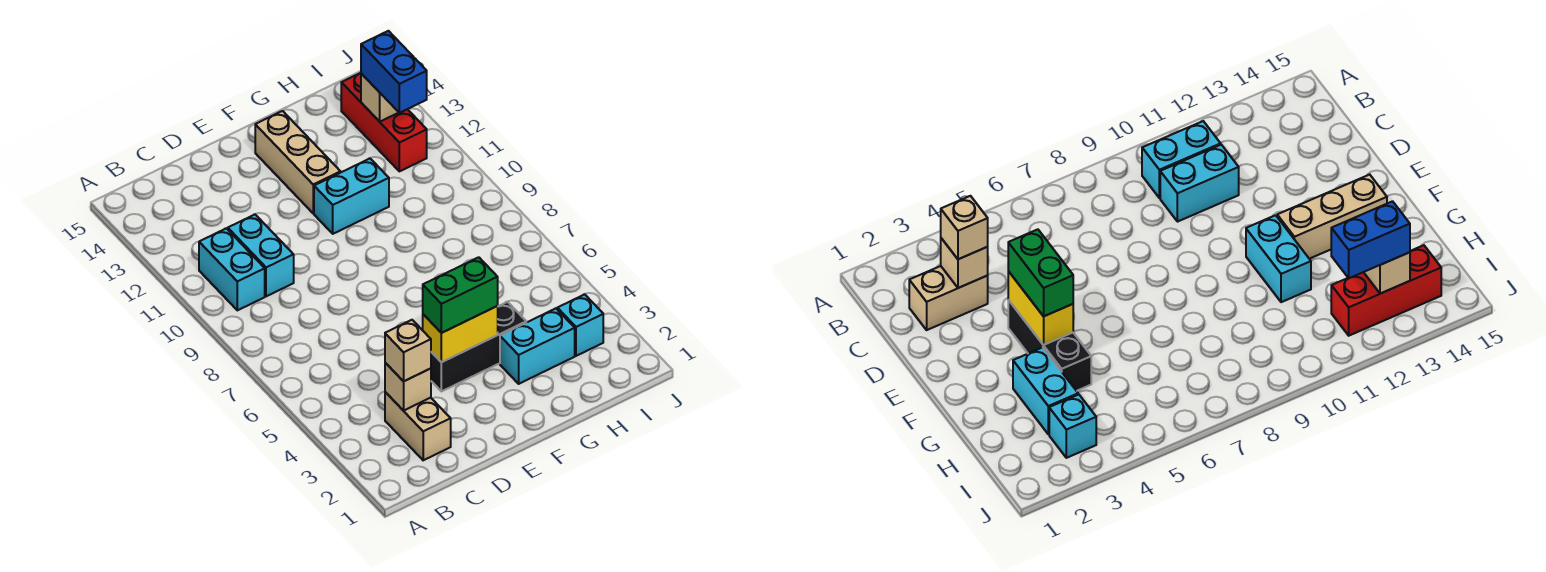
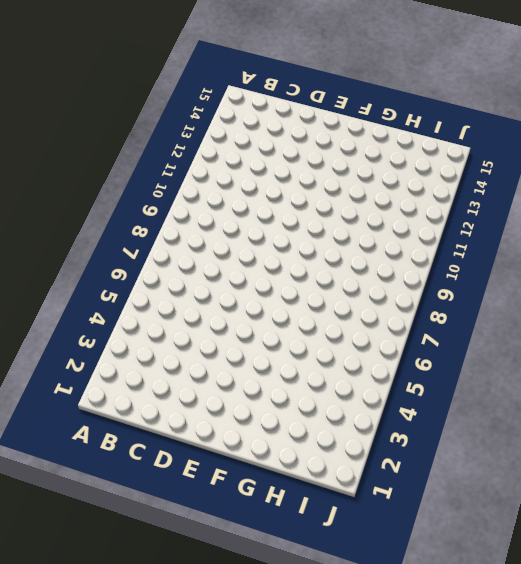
none -> cyan brick B10:B11 level 1
none -> tan brick C2:C3 level 1
none -> cyan brick C10:C11 level 1

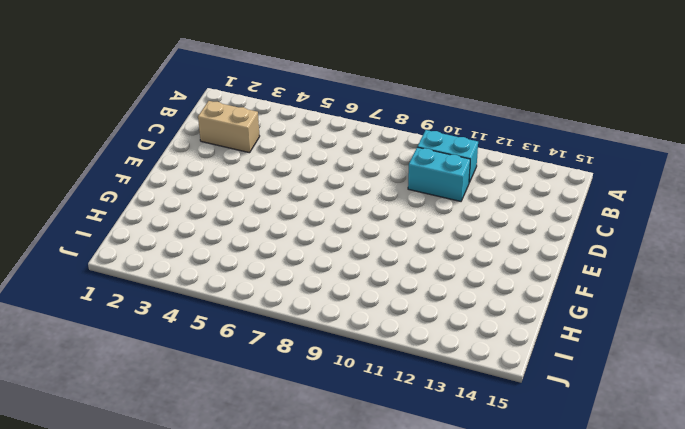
none -> black brick E4:G4 level 1
none -> cyan brick F11:G11 level 1
none -> tan brick F12:F14 level 1

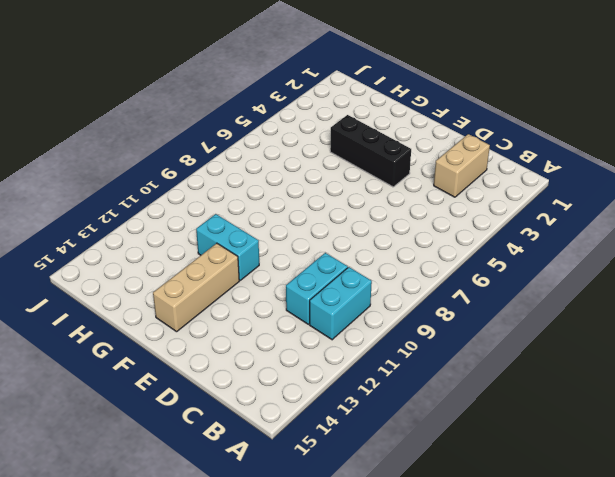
none -> cyan brick G3:H3 level 1
none -> cyan brick I3 level 1
none -> red brick I12:I14 level 1

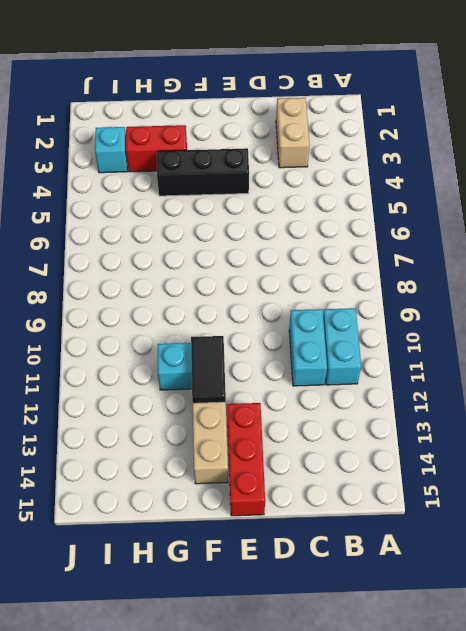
red brick E13:E15 level 1 -> red brick I12:I14 level 1
black tile F11:F12 level 2 -> none
red brick G3:H3 level 1 -> cyan brick G3:H3 level 1
none -> tan brick C3 level 2
none -> yellow brick E4:F4 level 2
none -> tan brick I13 level 2

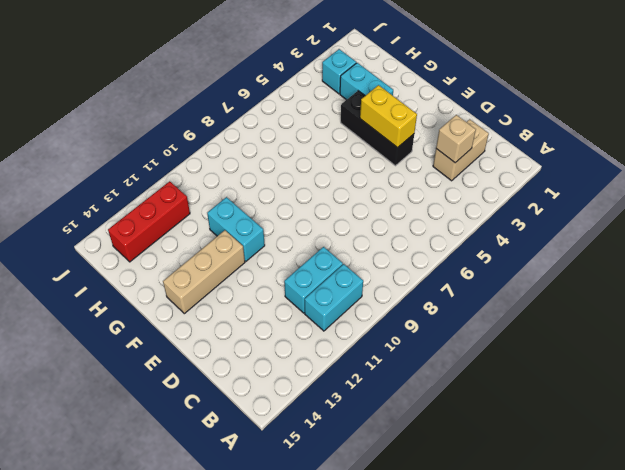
none -> tan brick I13 level 2
none -> tan brick C3 level 3
none -> green brick E4:F4 level 3

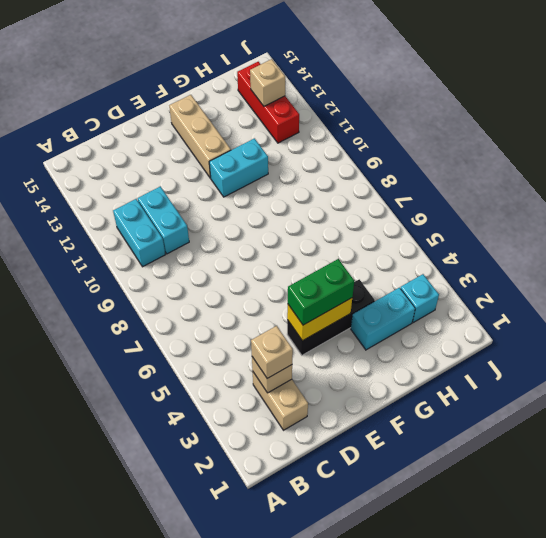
none -> blue brick I12:I13 level 3

